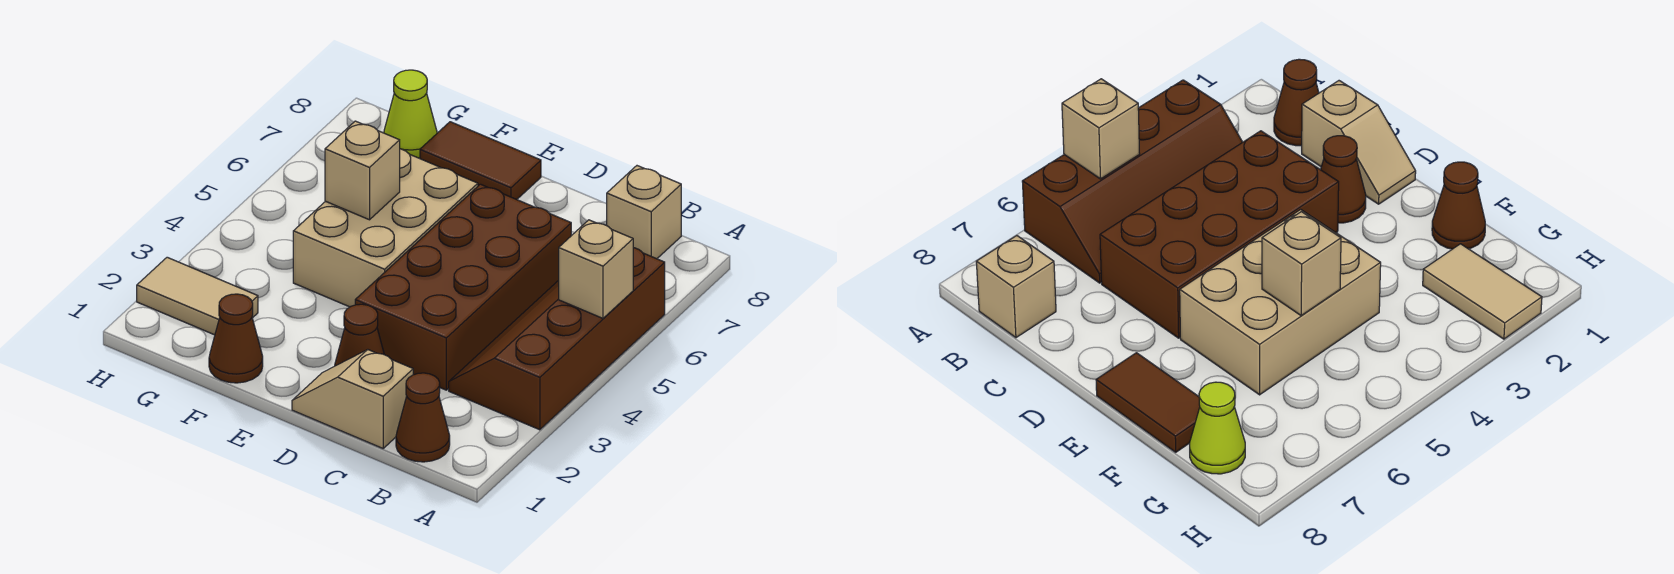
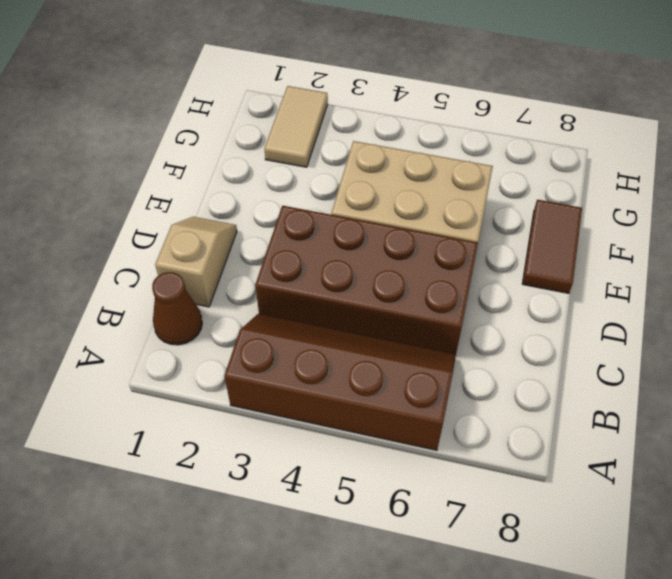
none -> tan brick B8 level 1
none -> brown cone D2 level 1
none -> brown cone F1 level 1

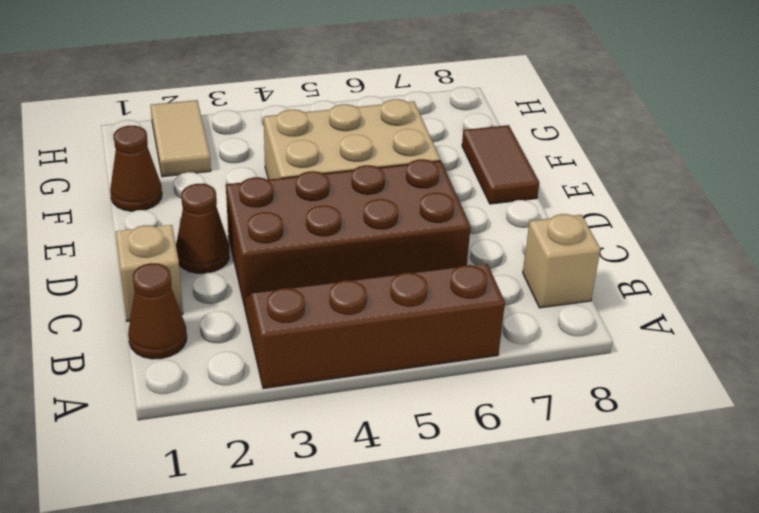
none -> lime cone G8 level 1
none -> tan brick A5 level 2
none -> tan brick F5 level 2

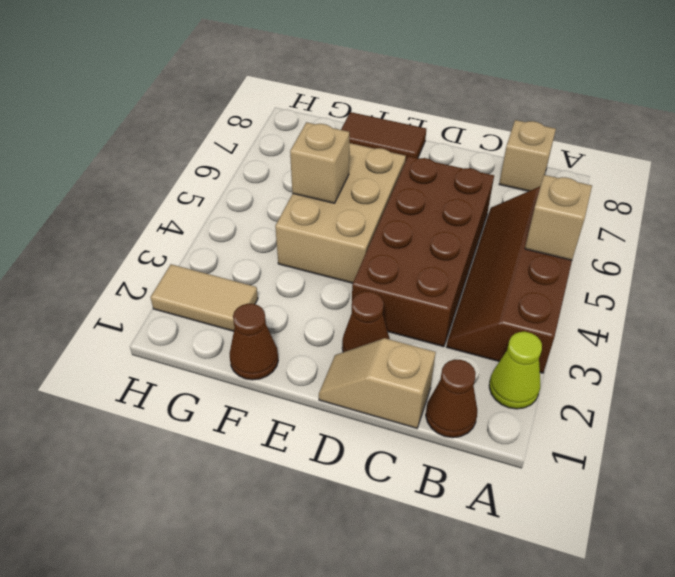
lime cone A2 level 1 -> lime cone G8 level 1

